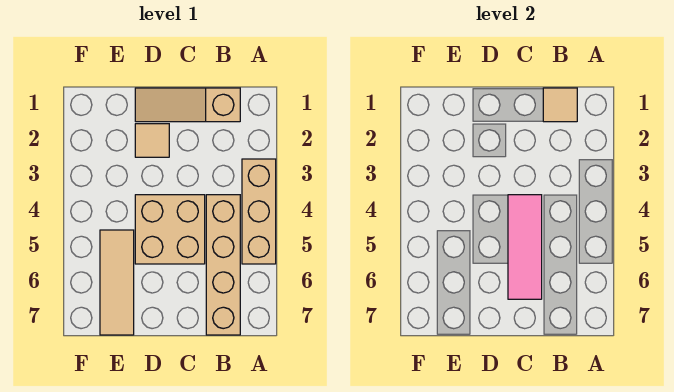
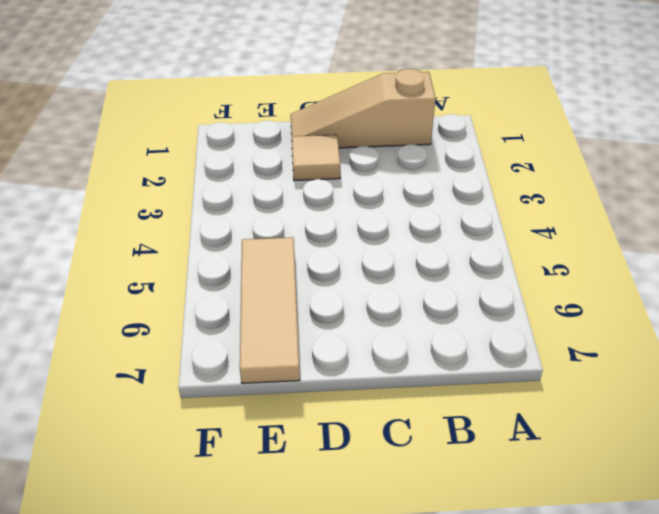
none -> tan brick A3:A5 level 1
none -> tan brick B4:B7 level 1

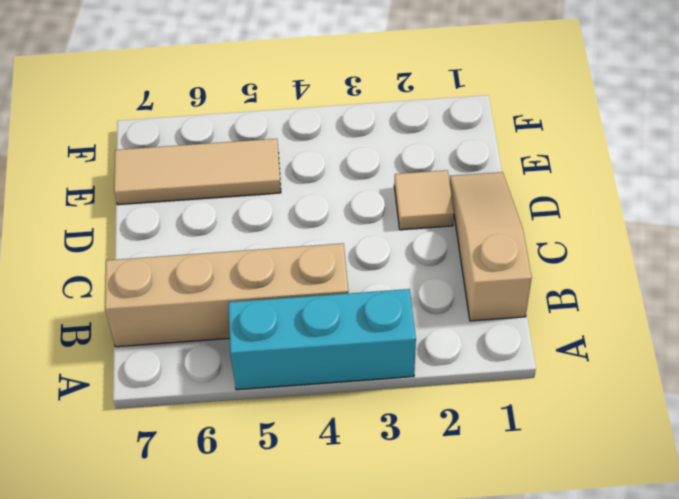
cyan brick A3:A5 level 1 -> tan brick A3:A5 level 1
none -> tan brick C4:D5 level 1
none -> tan tile B1 level 2

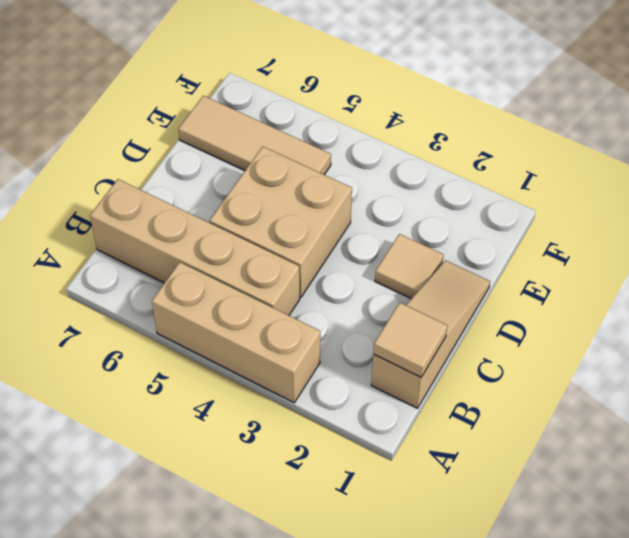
none -> pink tile C4:C6 level 2

